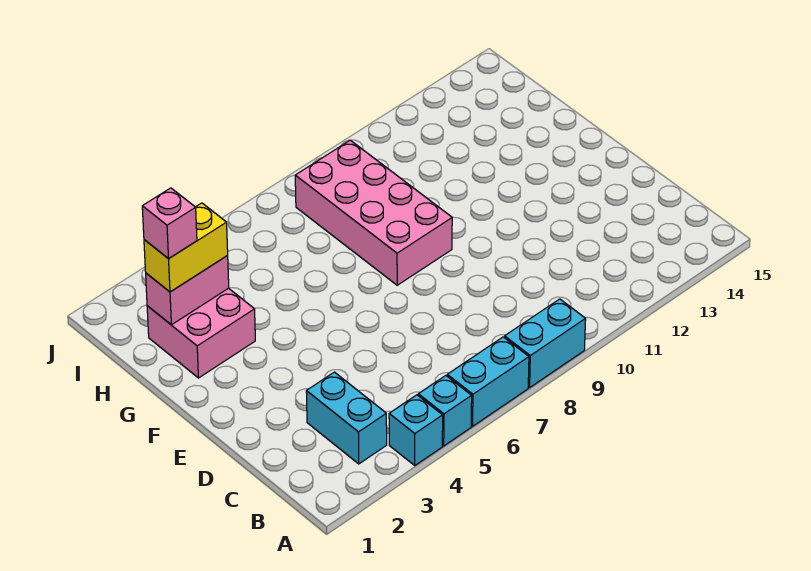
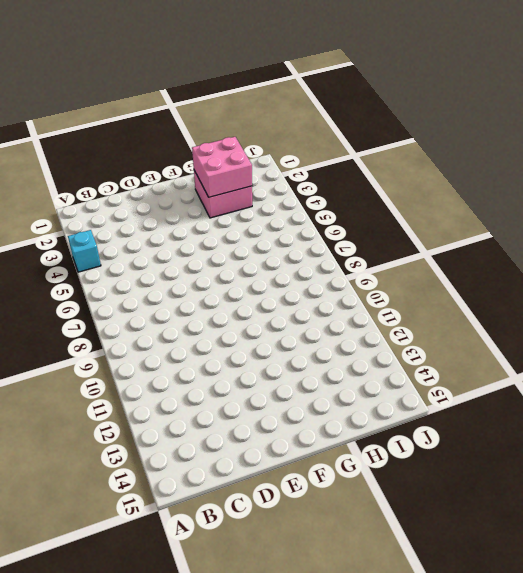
pink brick G2:H3 level 2 -> pink brick H2:H3 level 2
none -> cyan brick A5 level 1
none -> cyan brick A6:A7 level 1

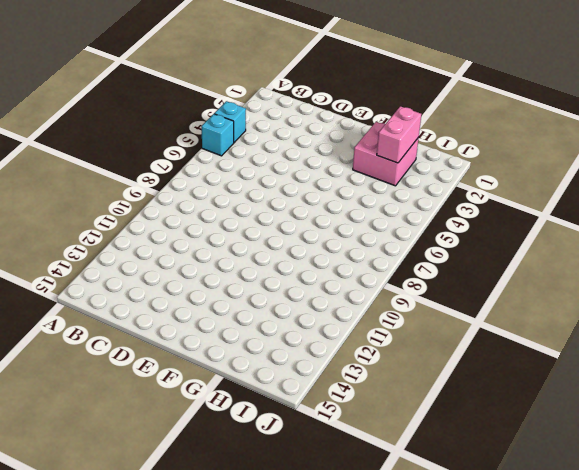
none -> cyan brick A6:A7 level 1
none -> cyan brick A8:A9 level 1

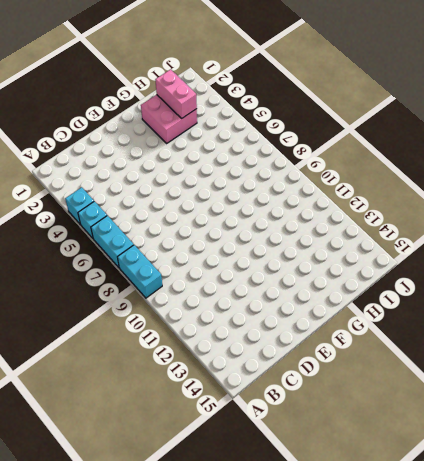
none -> cyan brick B3:C3 level 1
none -> pink brick F8:I9 level 1

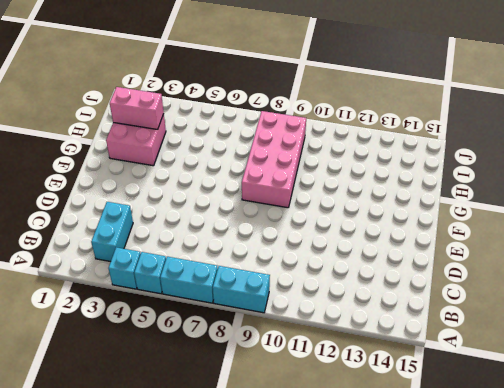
none -> yellow brick H2:H3 level 3
none -> pink brick H2 level 4

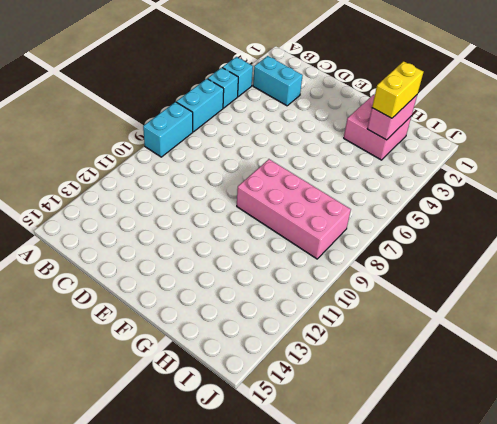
none -> pink brick H2 level 4

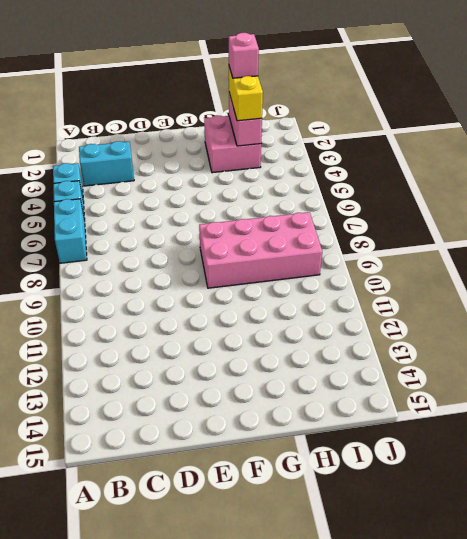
none -> cyan brick A8:A9 level 1

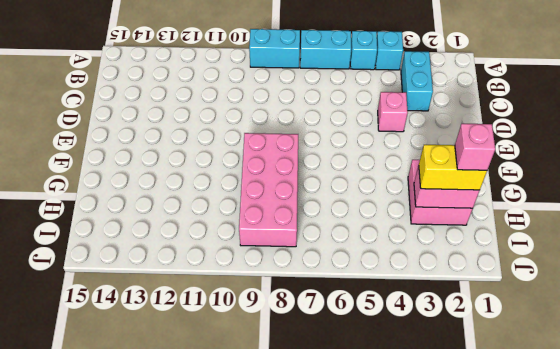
pink brick D4 level 1 -> none

